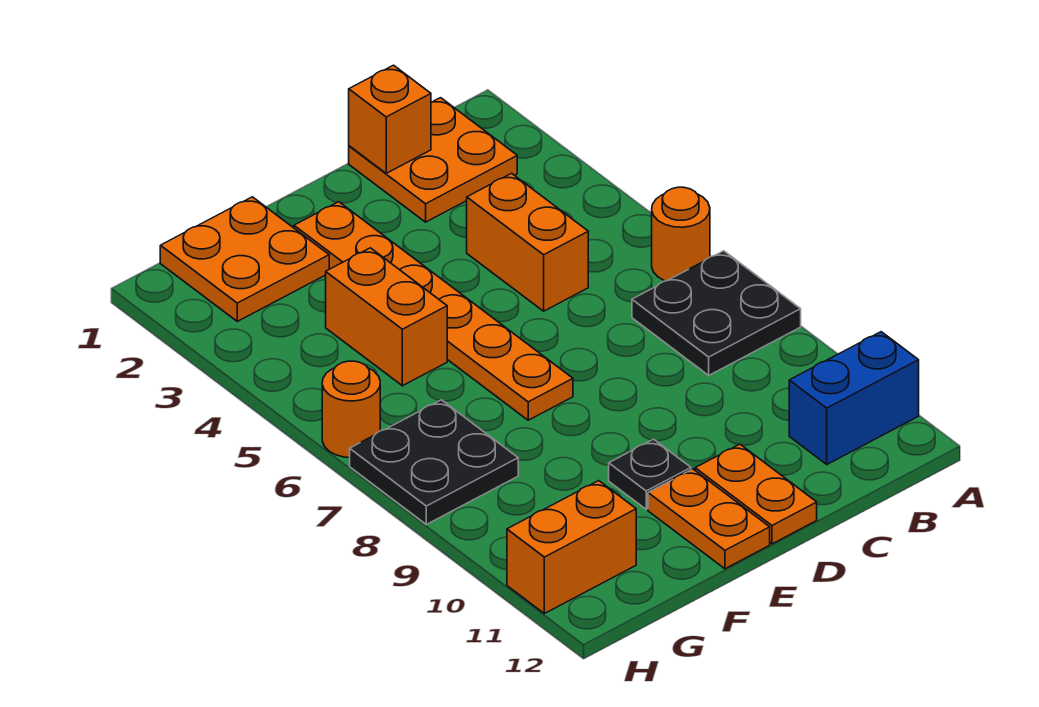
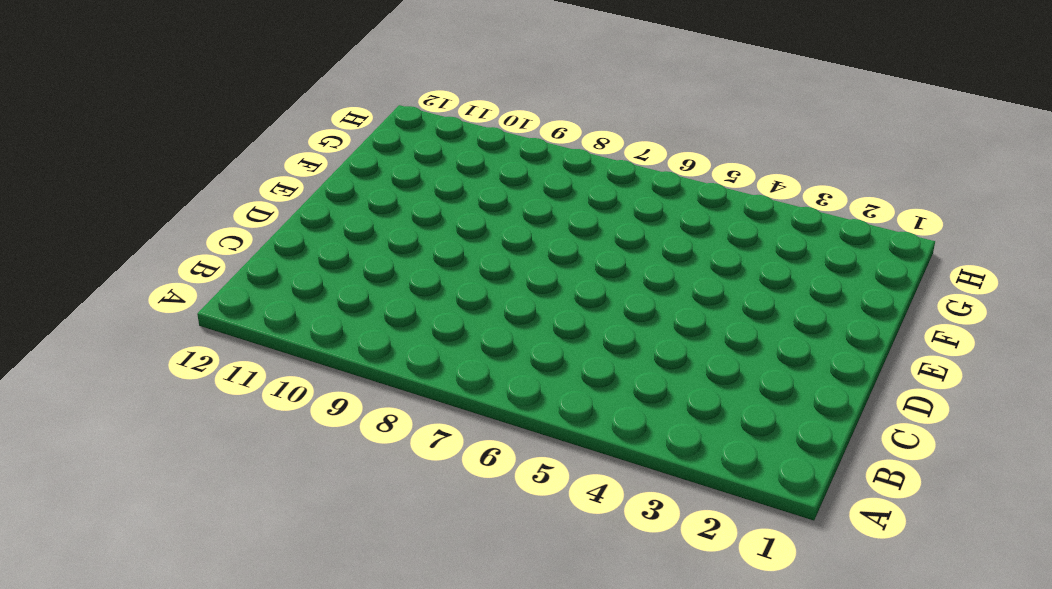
none -> orange round brick A6 level 1
none -> black plate A7:B8 level 1
none -> blue brick A11:B11 level 1

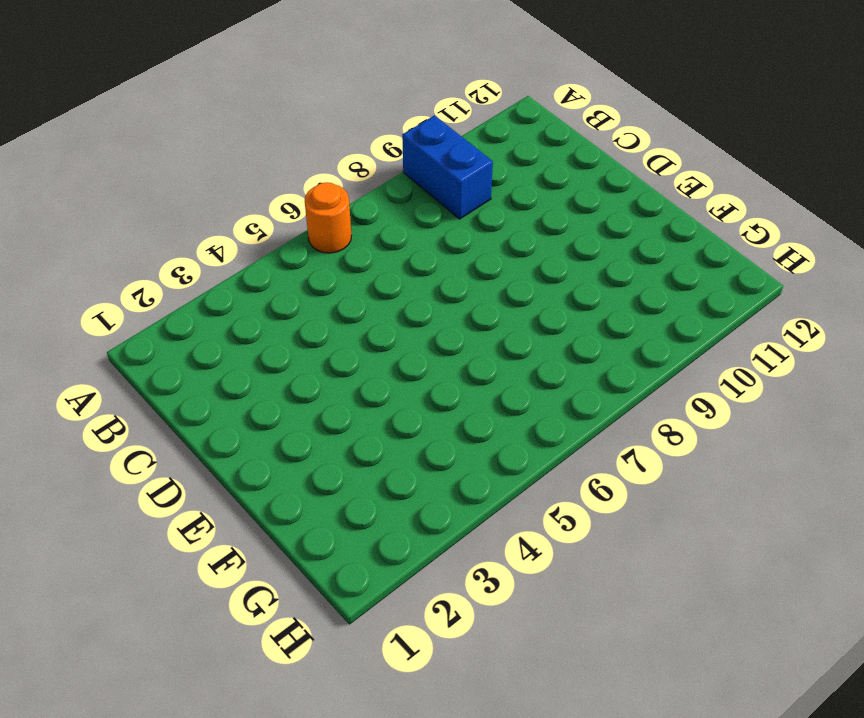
blue brick A9:B9 level 1 -> blue brick A11:B11 level 1
none -> black plate A7:B8 level 1
none -> orange plate B1:C2 level 1
none -> orange brick C4:C5 level 1

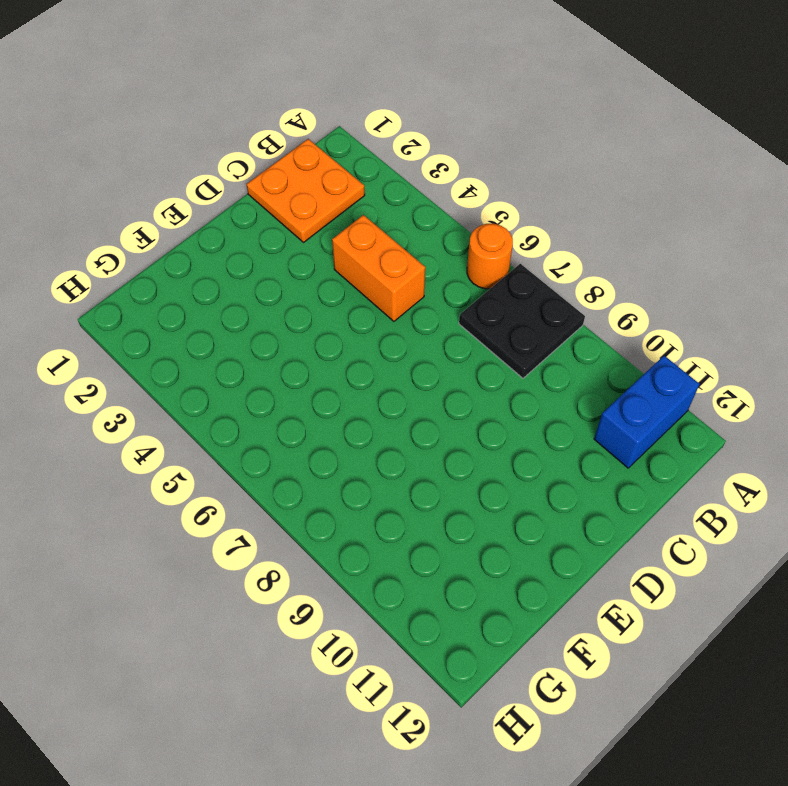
none -> orange plate D11:D12 level 1
none -> orange plate E2:E7 level 1
none -> black plate E10 level 1

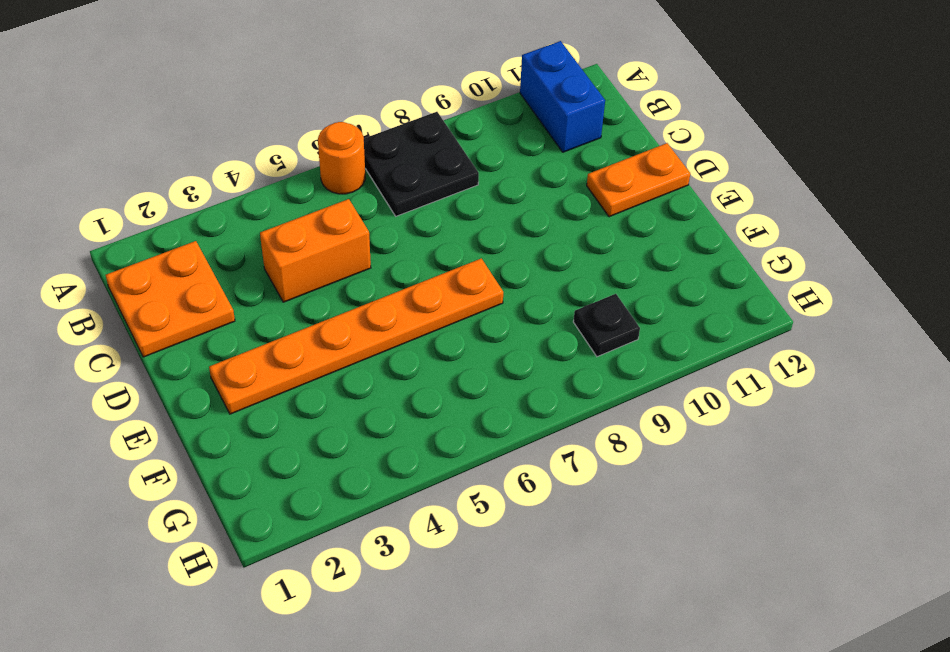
black plate G9 level 1 -> black plate E10 level 1
none -> orange plate E11:E12 level 1
none -> orange plate F1:G2 level 1
none -> orange brick F4:F5 level 1

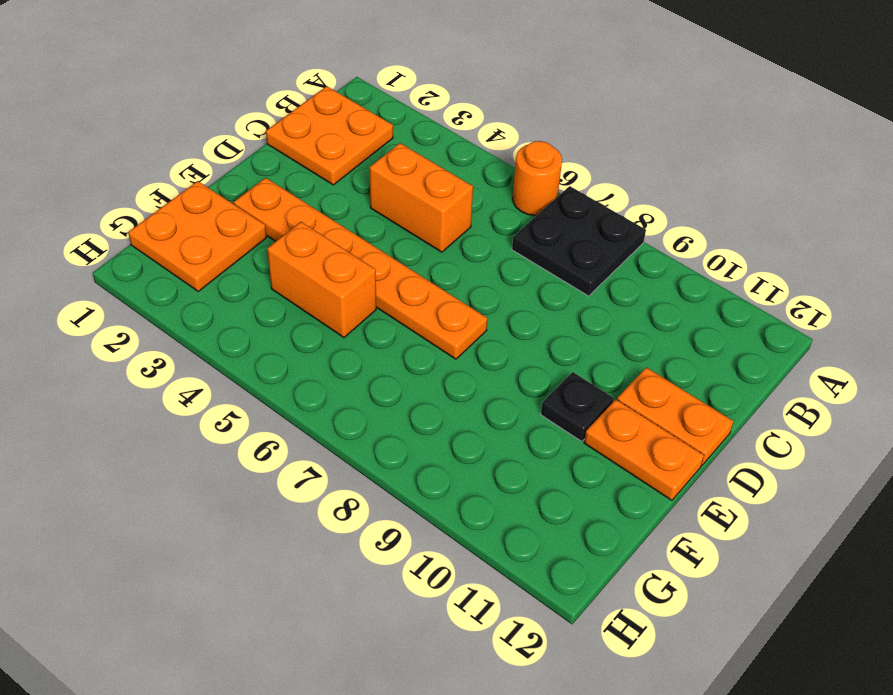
none -> blue brick A11:B11 level 1
none -> black plate G7:H8 level 1
none -> orange brick G11:H11 level 1

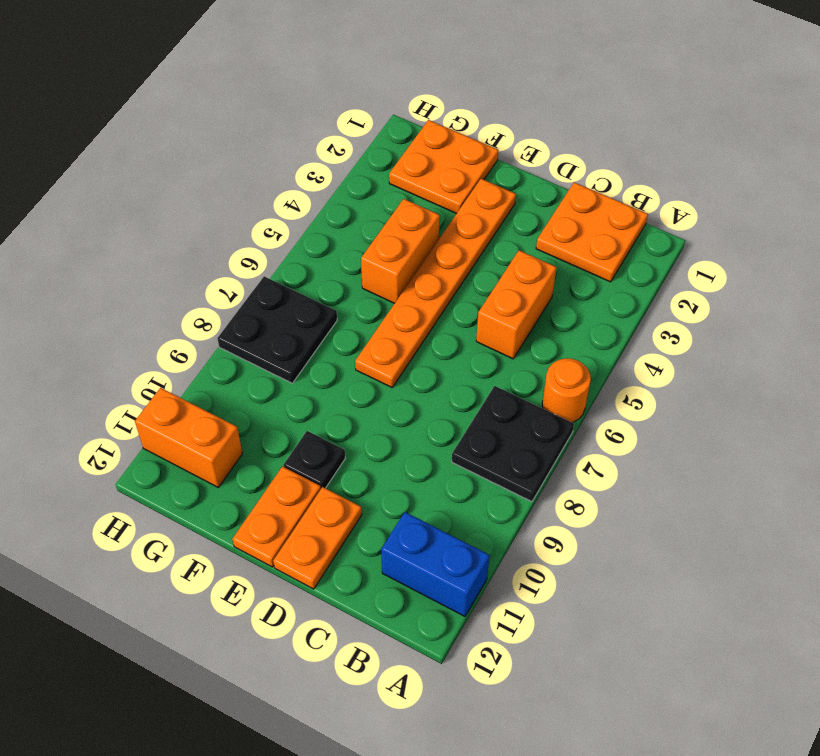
none -> orange round brick H6 level 1
none -> orange brick C1 level 2

